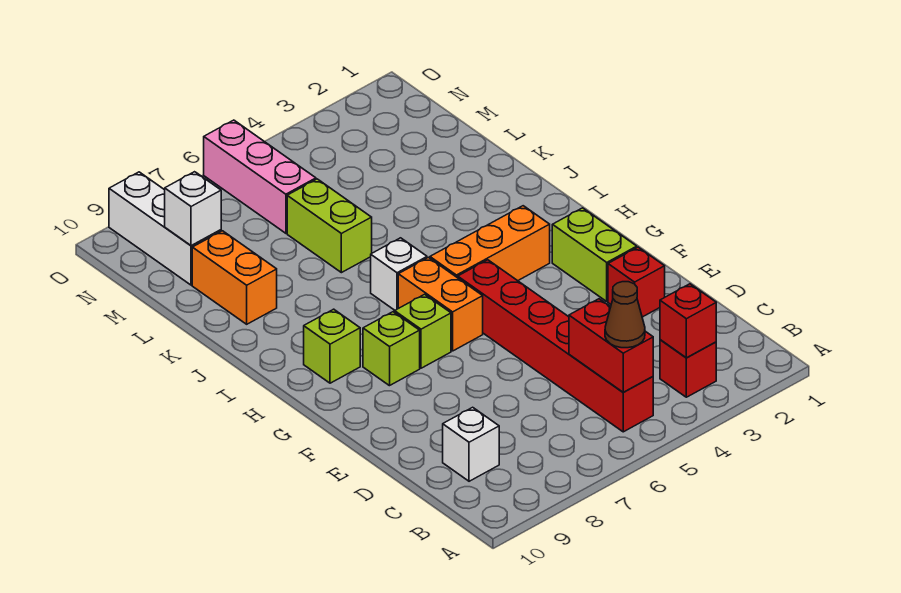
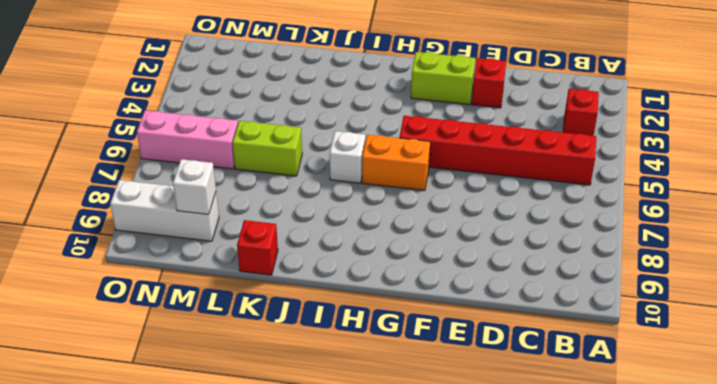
red brick K10 level 1 -> red brick B3 level 2
none -> white brick C9 level 1
none -> lime brick G7 level 1
none -> lime brick G8 level 1

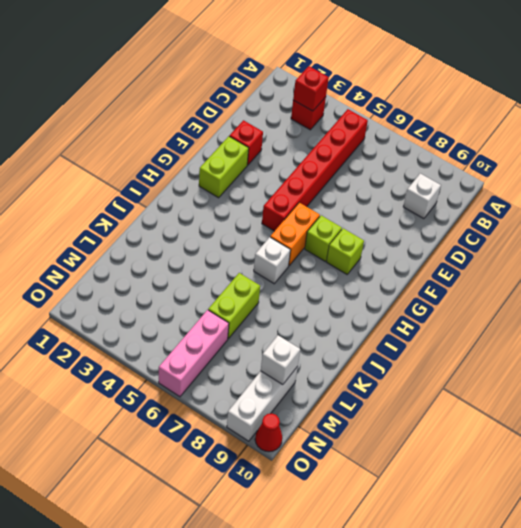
red cone O10 level 1 -> none
none -> orange brick H3:H5 level 1
none -> lime brick H9 level 1
none -> orange brick K9:L9 level 1

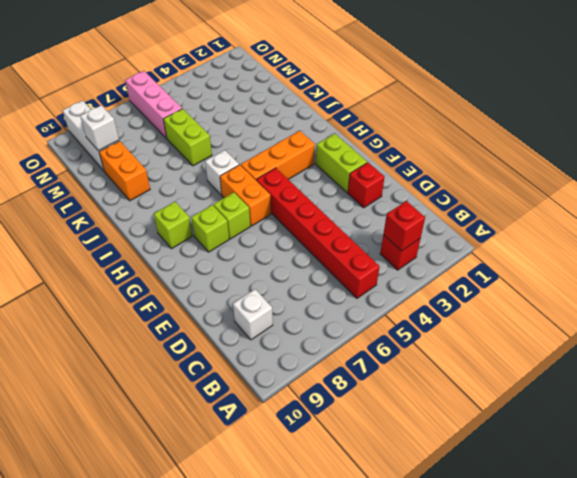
none -> red brick B5:C5 level 2
none -> brown cone B5 level 3

